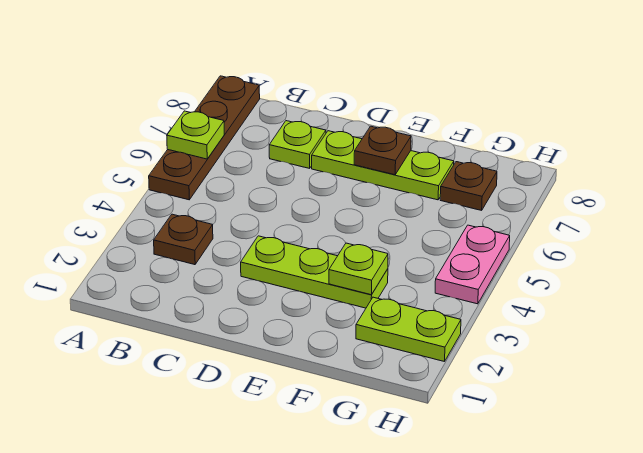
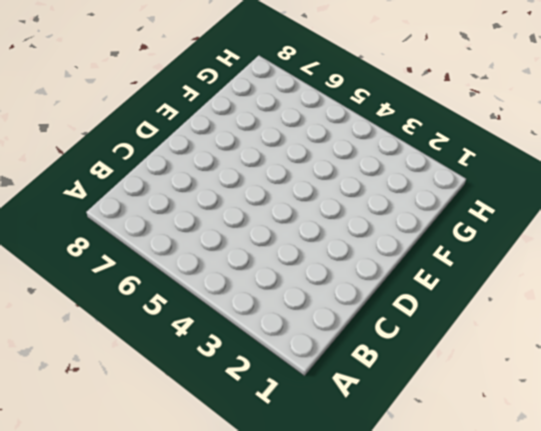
none -> brown plate A5:A8 level 1
none -> brown plate B3 level 1

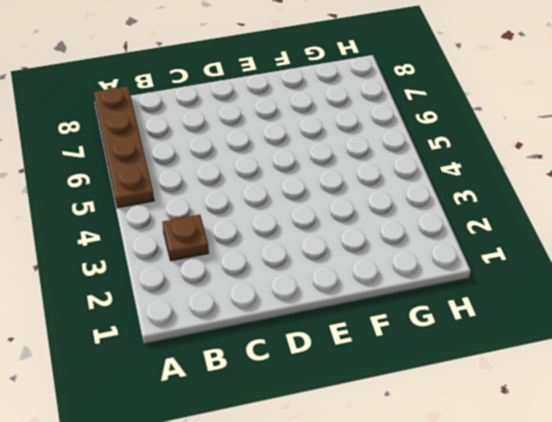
none -> lime plate C7 level 1
none -> lime plate D3:F3 level 1

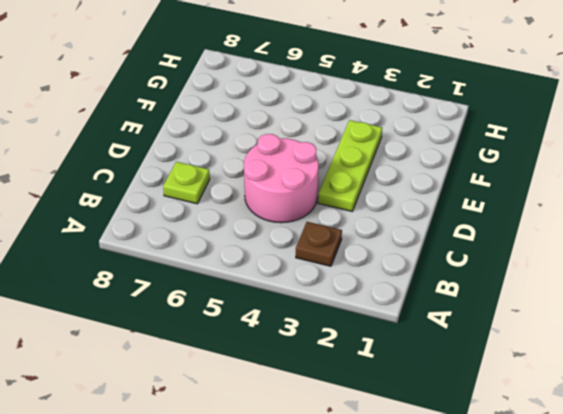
pink round brick C4:D5 level 1 -> none
none -> brown plate A5:A8 level 1
none -> lime plate D7:F7 level 1

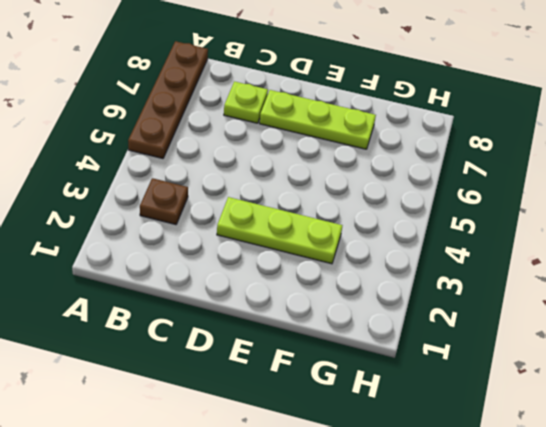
none -> lime plate G2:H2 level 1
none -> brown plate G7 level 1

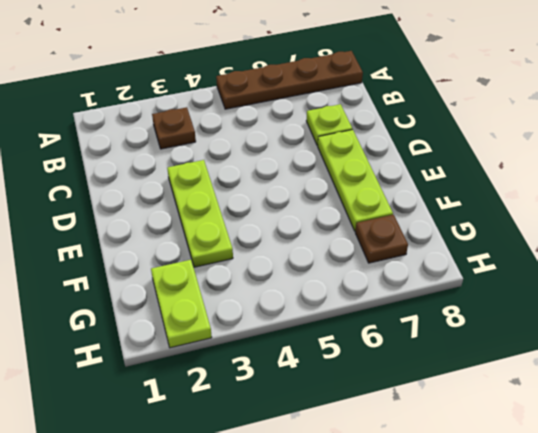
none -> pink plate H4:H5 level 1
none -> lime plate A6 level 2

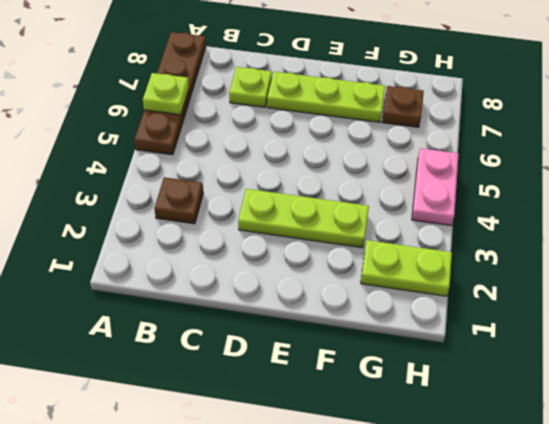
none -> brown plate E7 level 2
none -> lime plate F3 level 2

